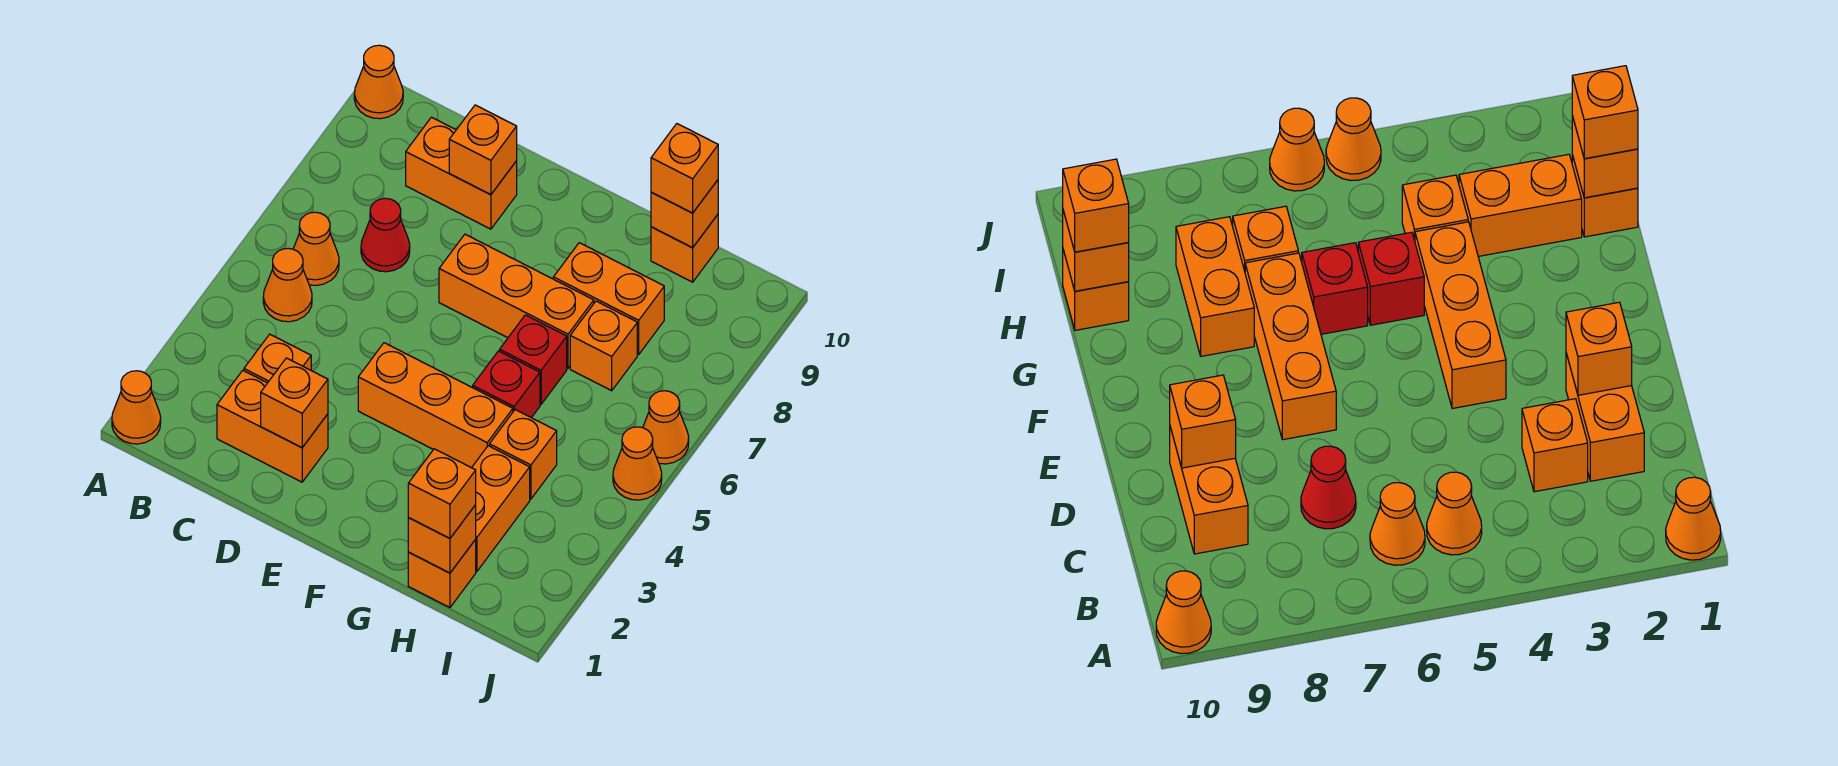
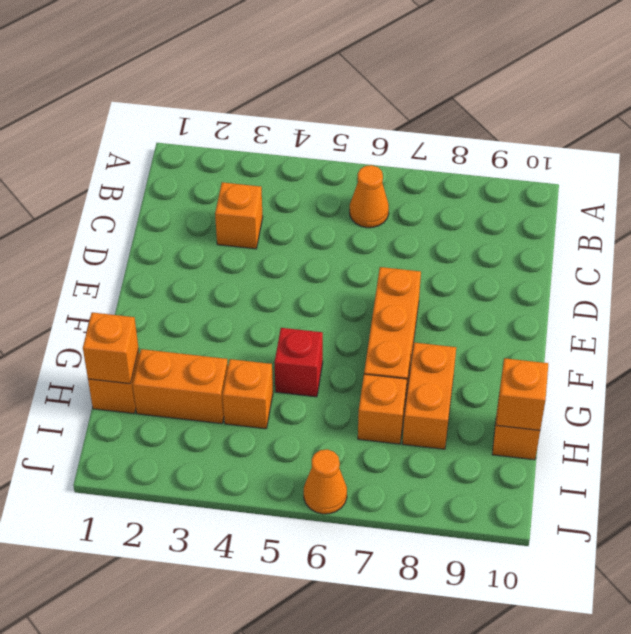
none -> orange cone A1 level 1
none -> orange cone A10 level 1
none -> orange cone B5 level 1

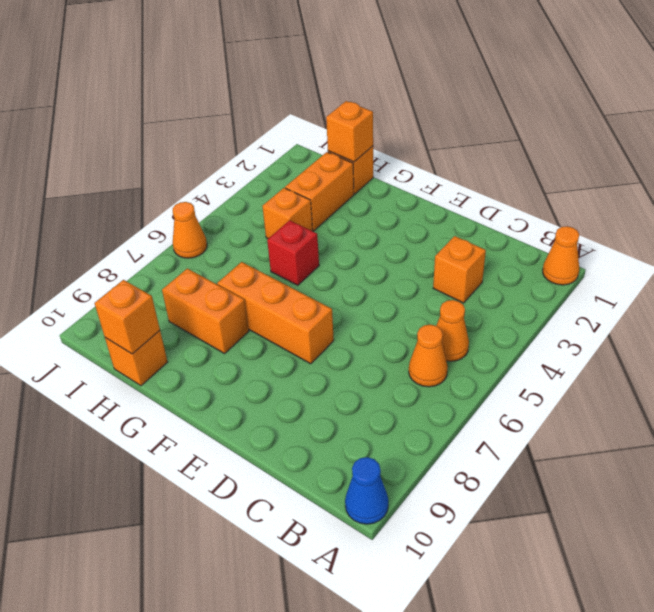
blue cone A10 level 1 -> orange cone A10 level 1
none -> orange brick C2:D2 level 1
none -> red cone C7 level 1
none -> orange brick C9:D9 level 1

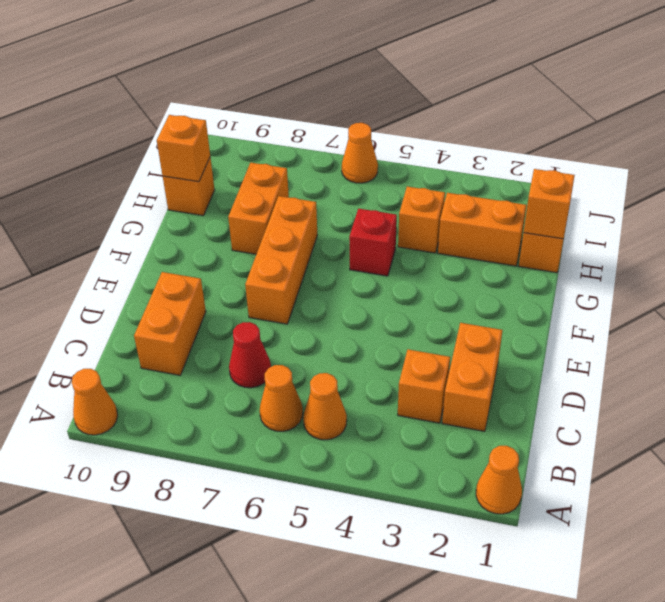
none -> orange brick E4:G4 level 1
none -> red brick G6 level 1
none -> orange brick H7 level 1

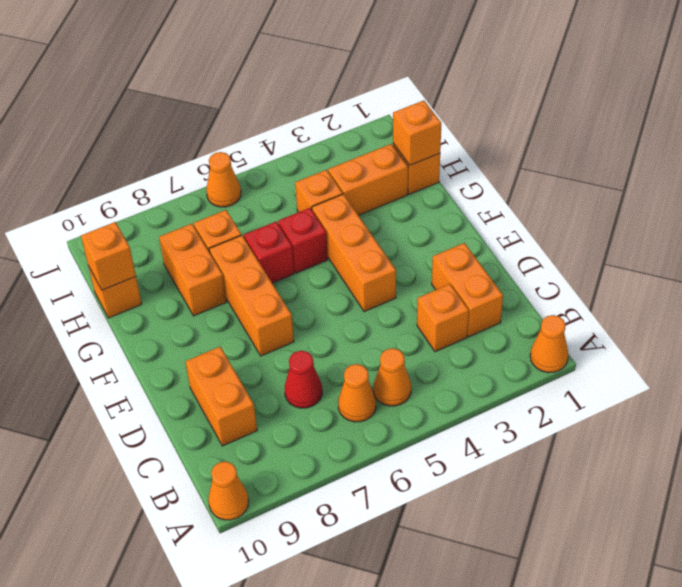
none -> orange cone J5 level 1
none -> orange brick D2 level 2
none -> orange brick D9 level 2

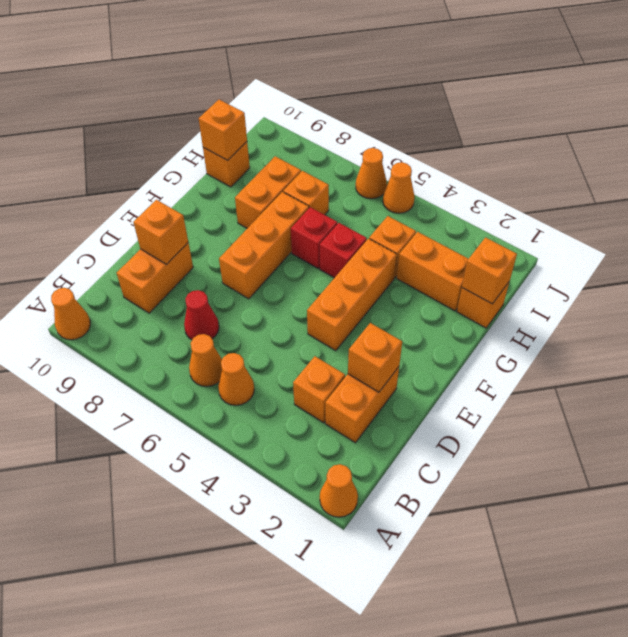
none -> orange brick H1 level 3
none -> orange brick H10 level 3

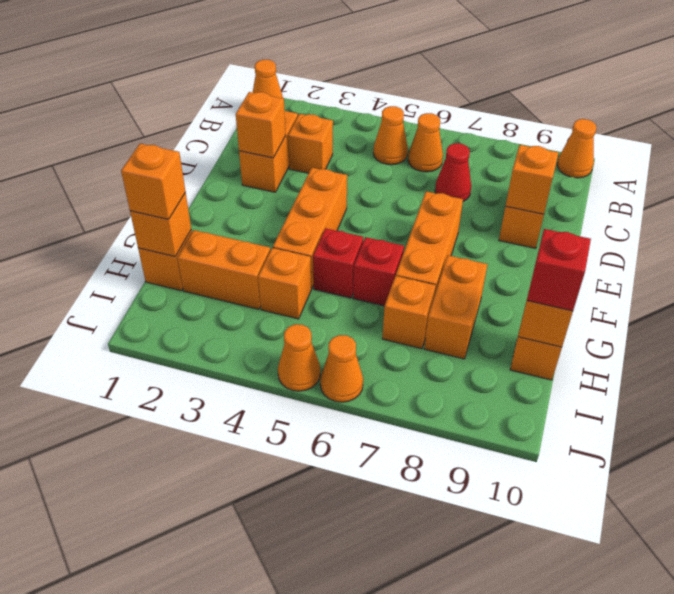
red brick H10 level 3 -> orange brick H10 level 3

